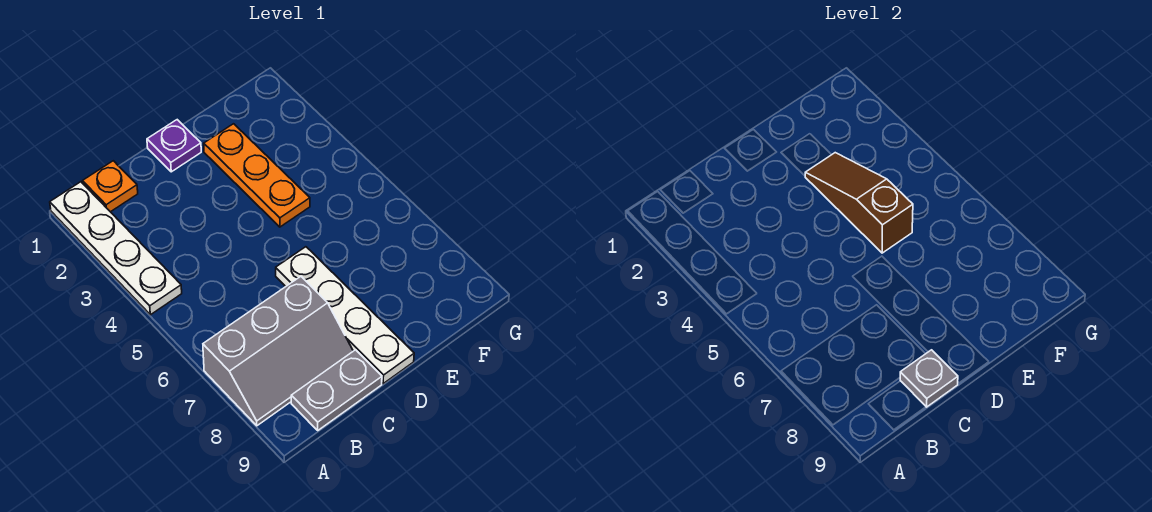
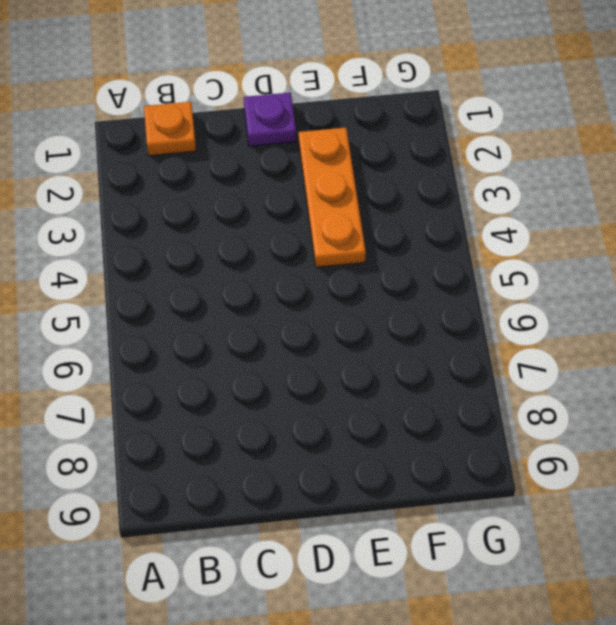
none -> white plate A1:A4 level 1
none -> grey slope A7:C8 level 1 top 7

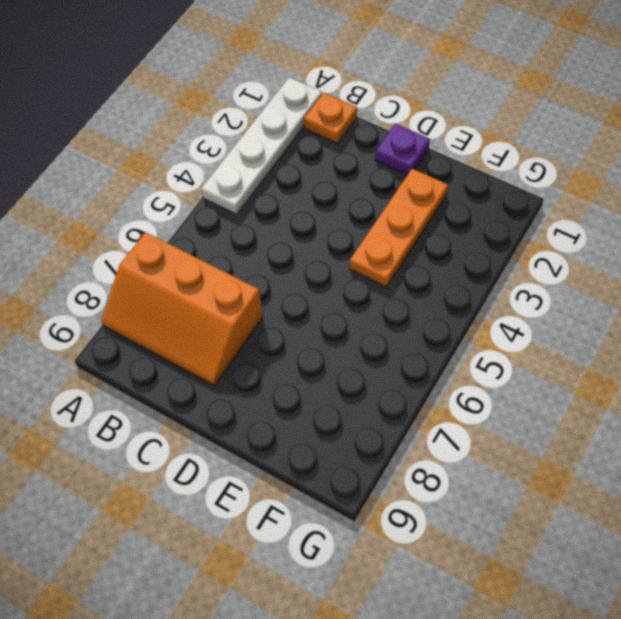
orange slope A7:C8 level 1 top 7 -> grey slope A7:C8 level 1 top 7
none -> grey plate B9:C9 level 1
none -> white plate D6:D9 level 1

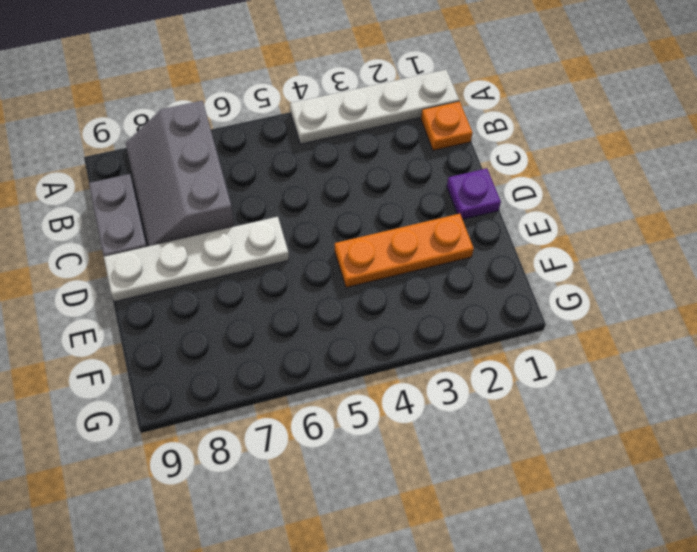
none -> grey plate C9 level 2
none -> brown slope E3:E5 level 2 top 5

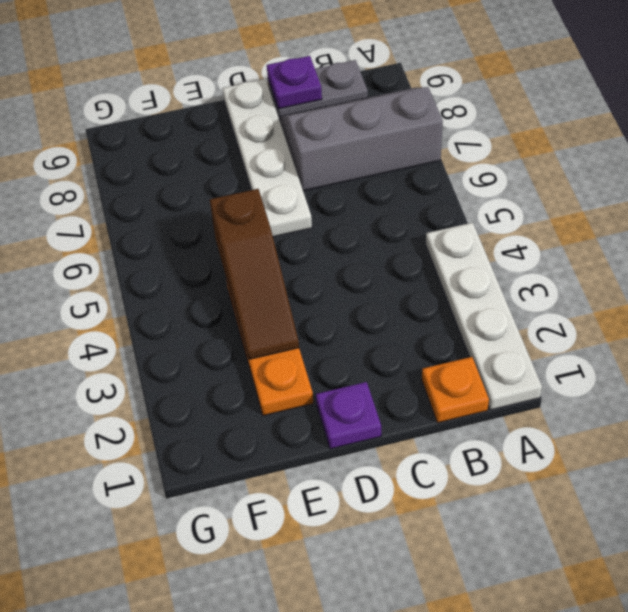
purple plate C9 level 2 -> grey plate C9 level 2

